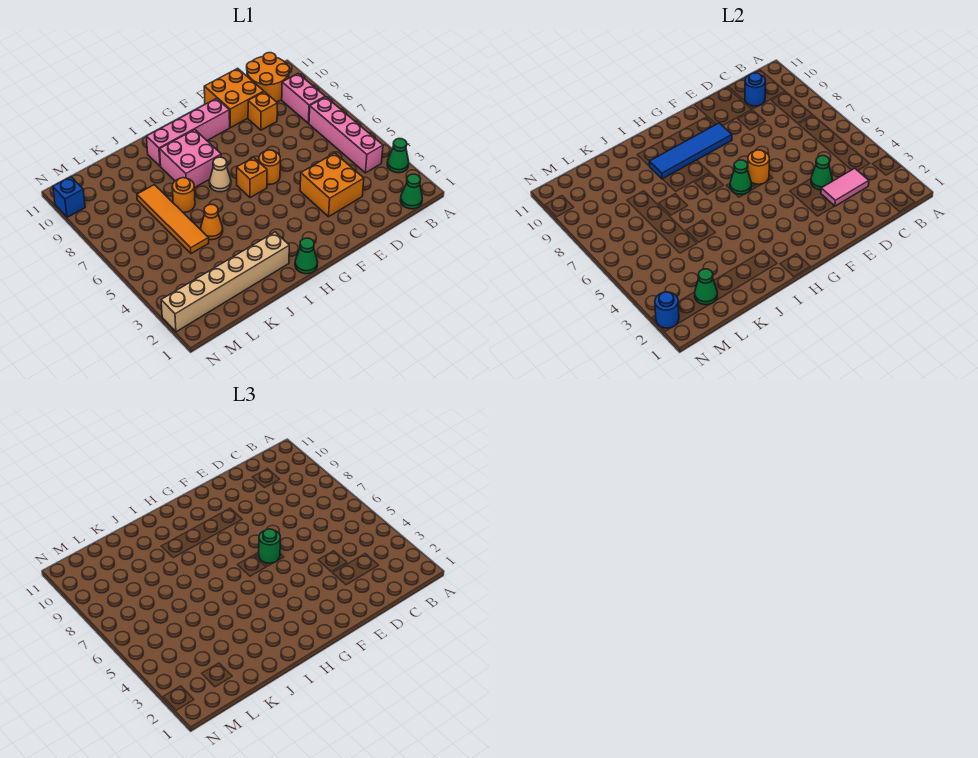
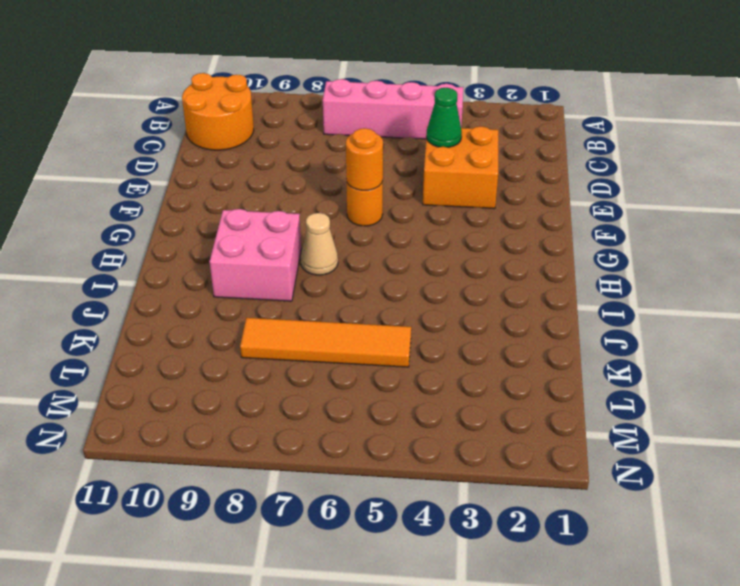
none -> green cone A3 level 1
none -> green cone B1 level 1
none -> pink brick B8:B9 level 1

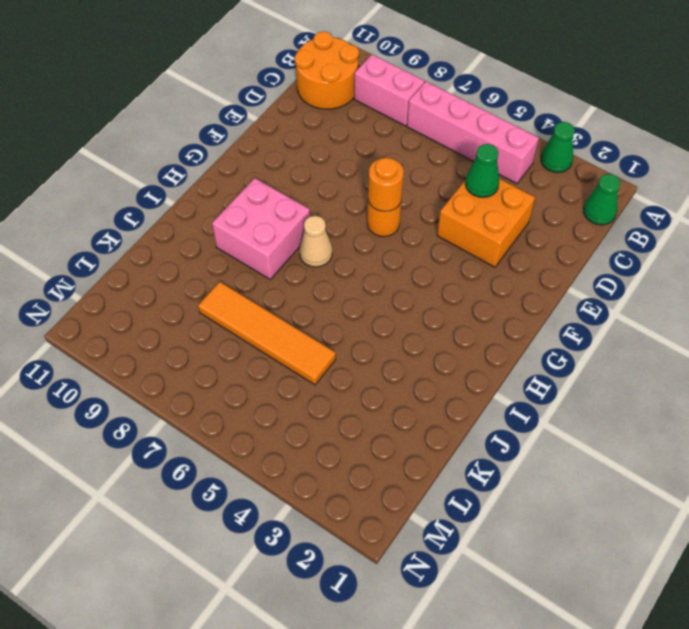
none -> orange brick D9 level 1
none -> orange brick D10:E11 level 1
none -> pink brick F10:I10 level 1

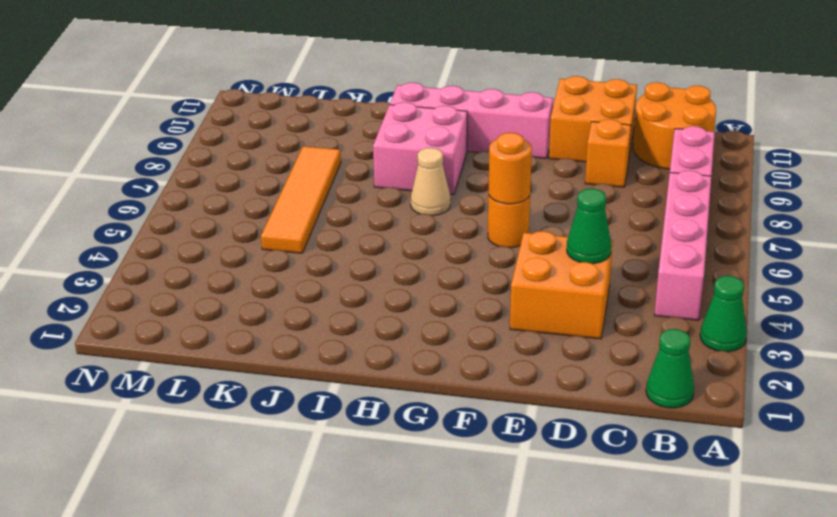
none -> orange brick G6 level 1
none -> green cone H1 level 1
none -> tan brick I2:N2 level 1

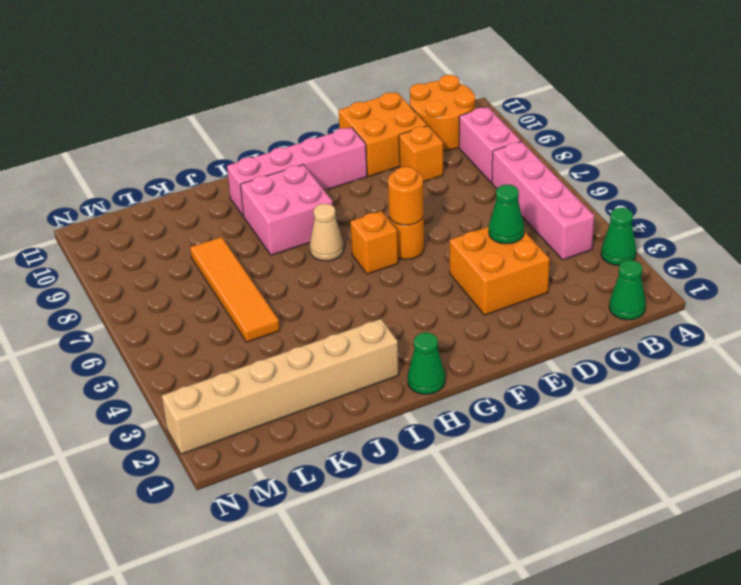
none -> orange cone J5 level 1
none -> orange round brick J7 level 1
none -> blue brick N10 level 1

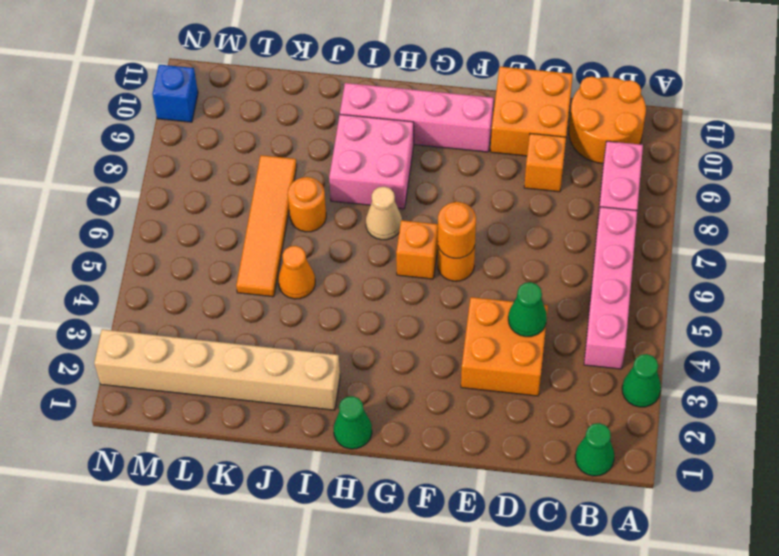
none -> pink tile C3:D3 level 2
none -> blue round brick C10 level 2
none -> blue tile F9:I9 level 2

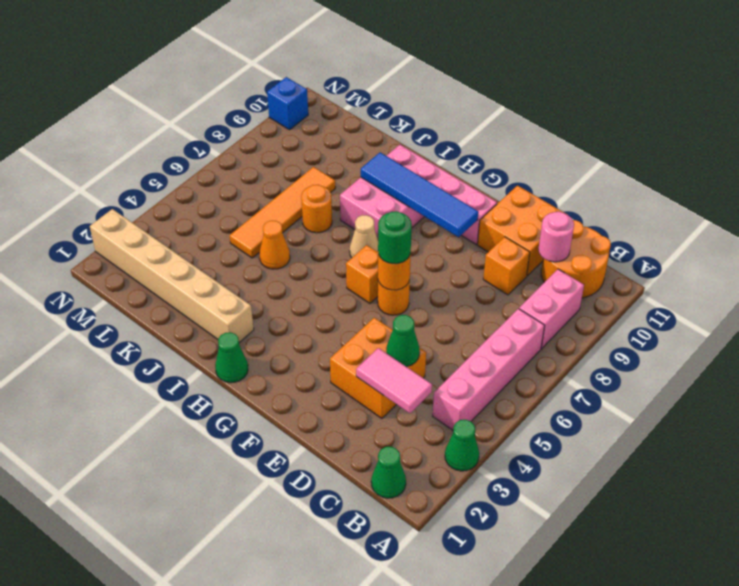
pink round brick C10 level 2 -> blue round brick C10 level 2
none -> green cone G6 level 2
none -> green cone L2 level 2
none -> blue round brick N2 level 2

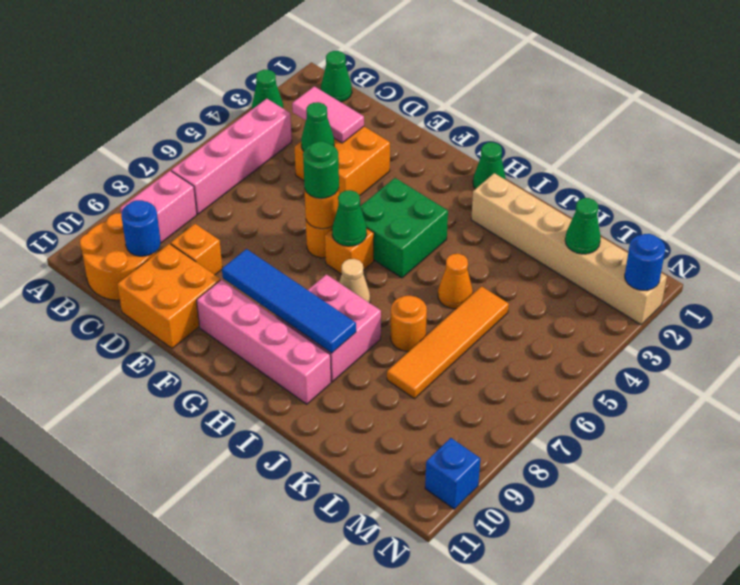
green brick G4:H5 level 1 -> none

